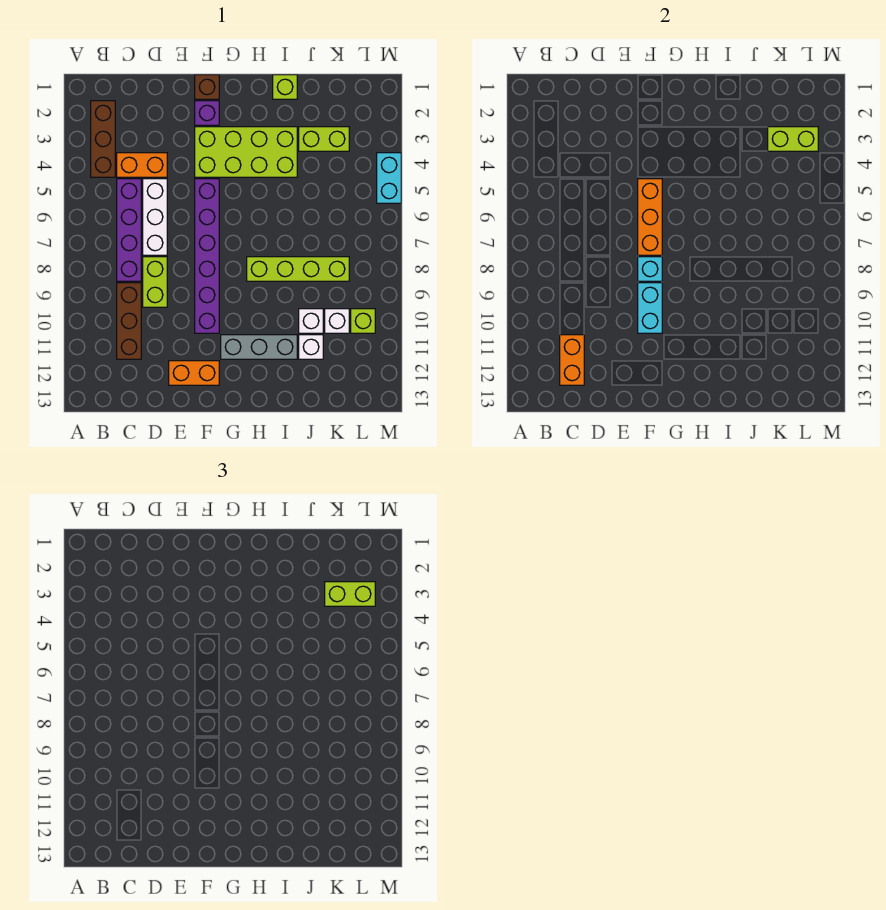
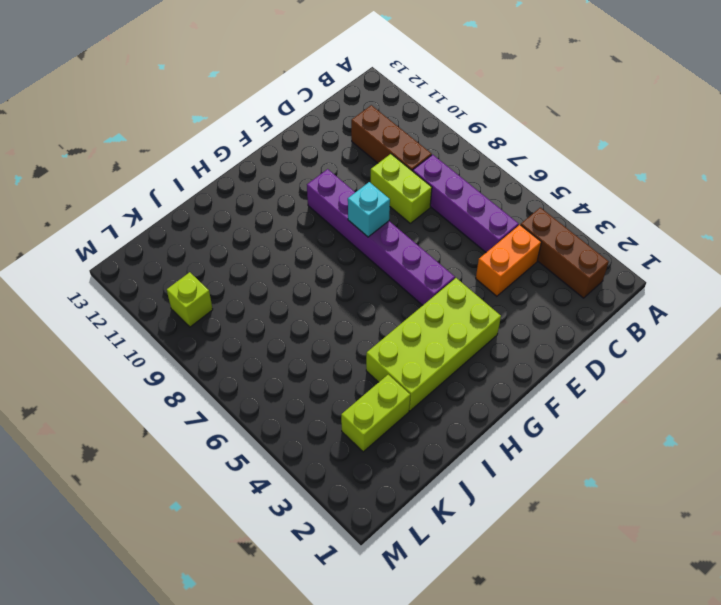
none -> white brick D5:D7 level 1
none -> orange brick E12:F12 level 1
none -> brown brick F1 level 1

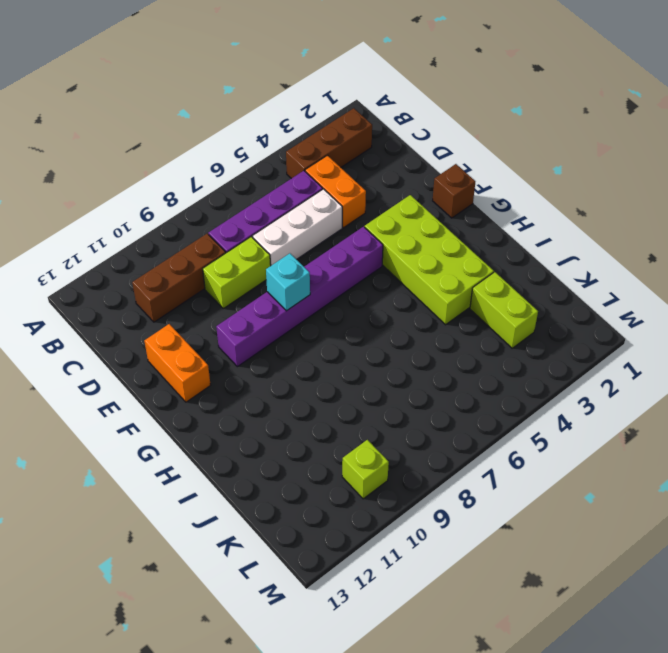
none -> purple brick F2 level 1
none -> grey brick G11:I11 level 1
none -> lime brick H8:K8 level 1

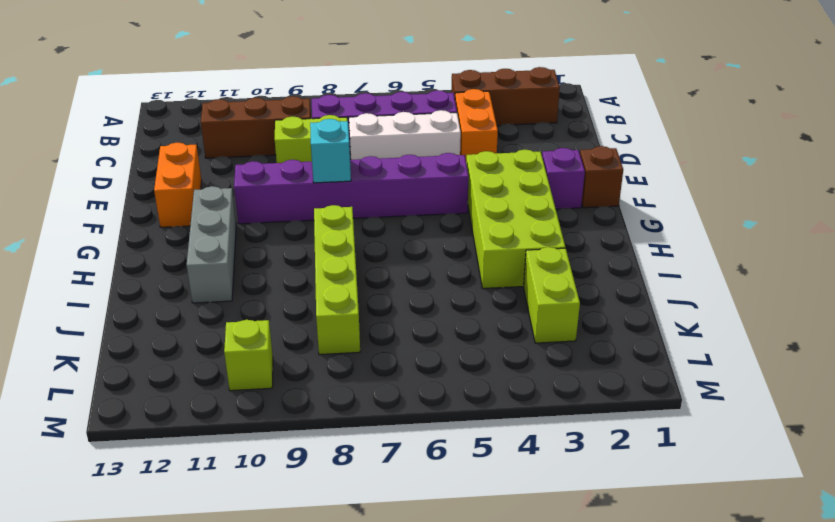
none -> lime brick I1 level 1
none -> white brick J10 level 1
none -> white brick J11 level 1

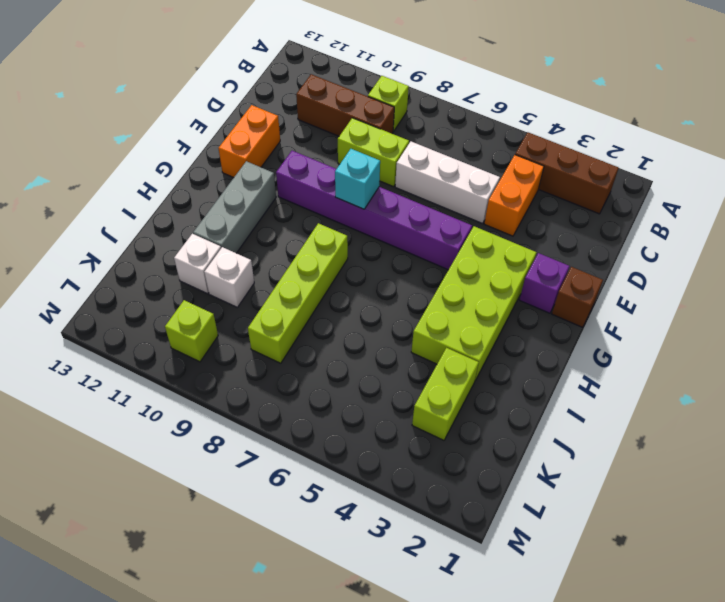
lime brick B9 level 1 -> lime brick I1 level 1
none -> purple brick C5:C8 level 1
none -> white brick K10 level 1
none -> cyan brick M4:M5 level 1

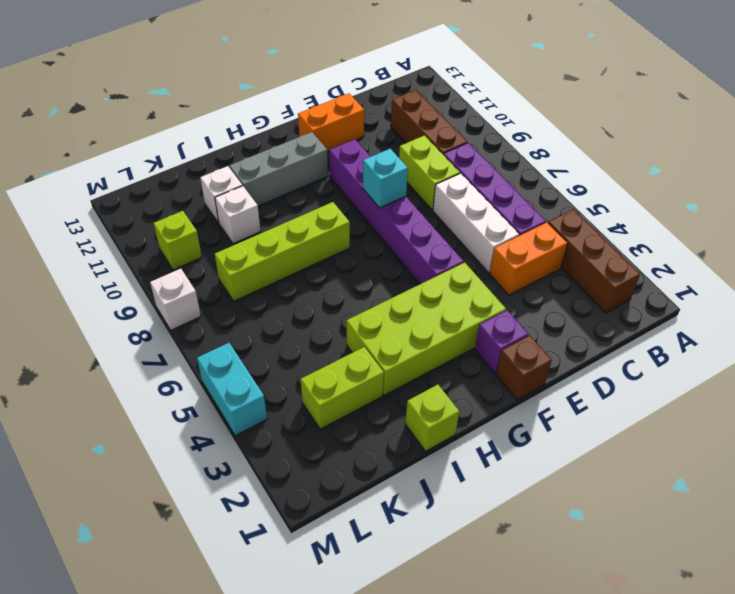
white brick M8 level 1 -> white brick K10 level 1
none -> orange brick C11:C12 level 2
none -> orange brick F5:F7 level 2
none -> cyan brick F9:F10 level 2

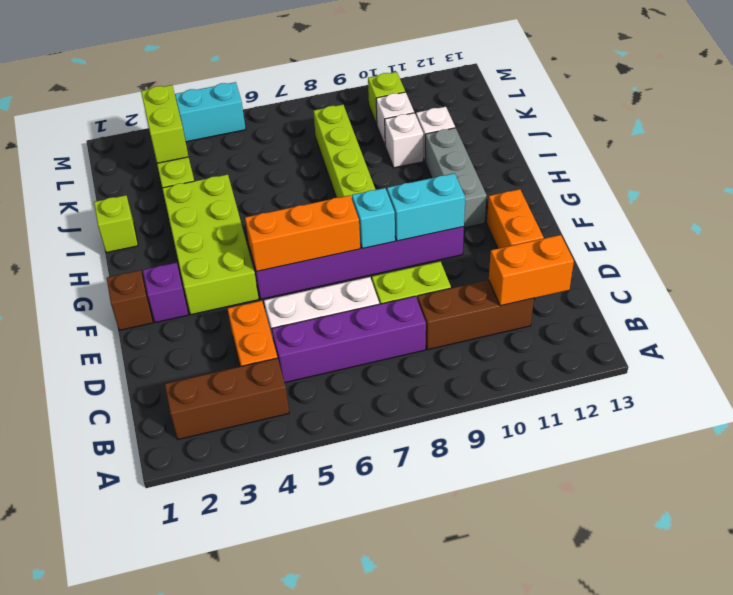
none -> lime brick K3:L3 level 3

